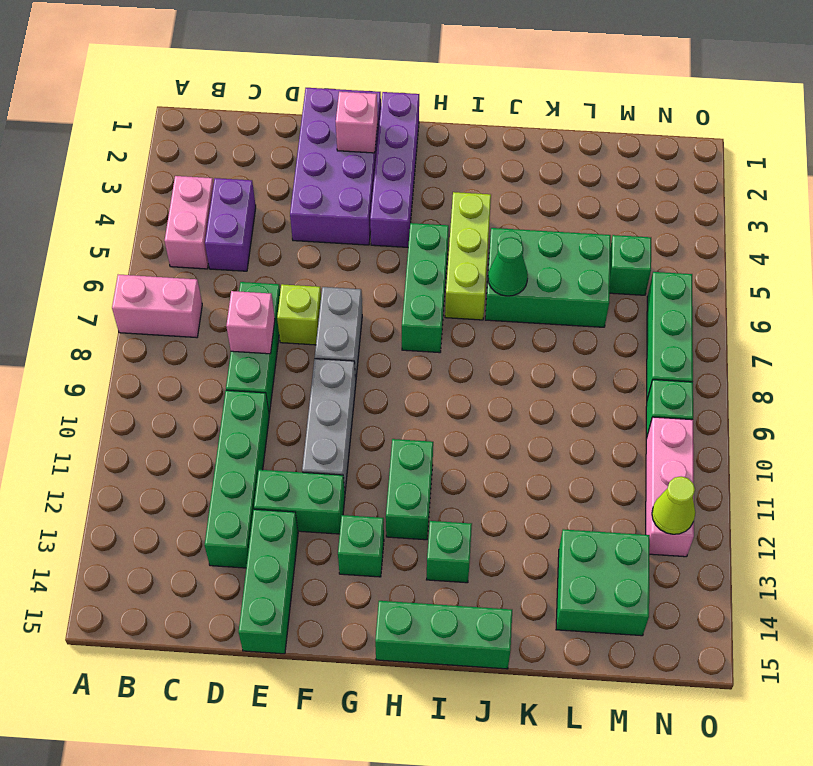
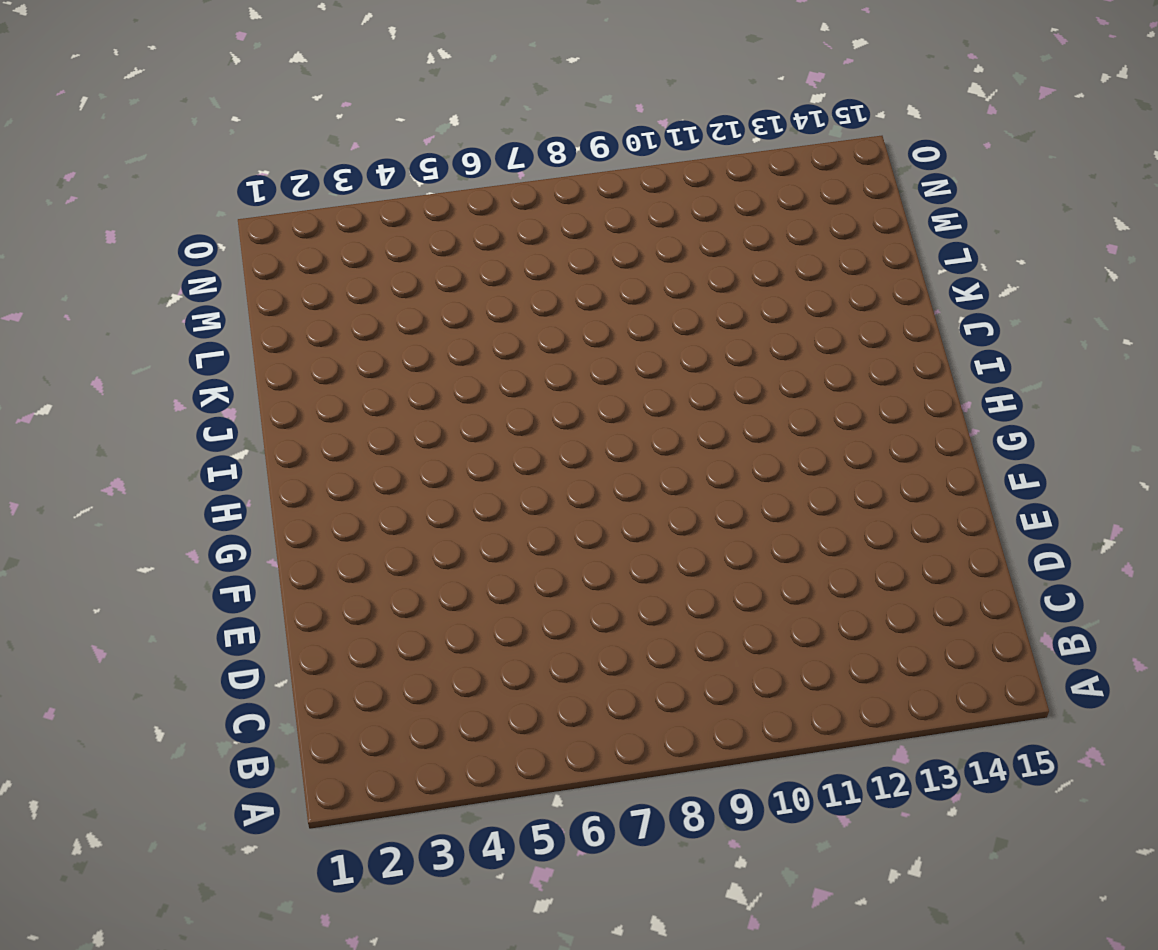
none -> pink brick A7:B7 level 1
none -> pink brick B4:B5 level 1
none -> purple brick C4:C5 level 1

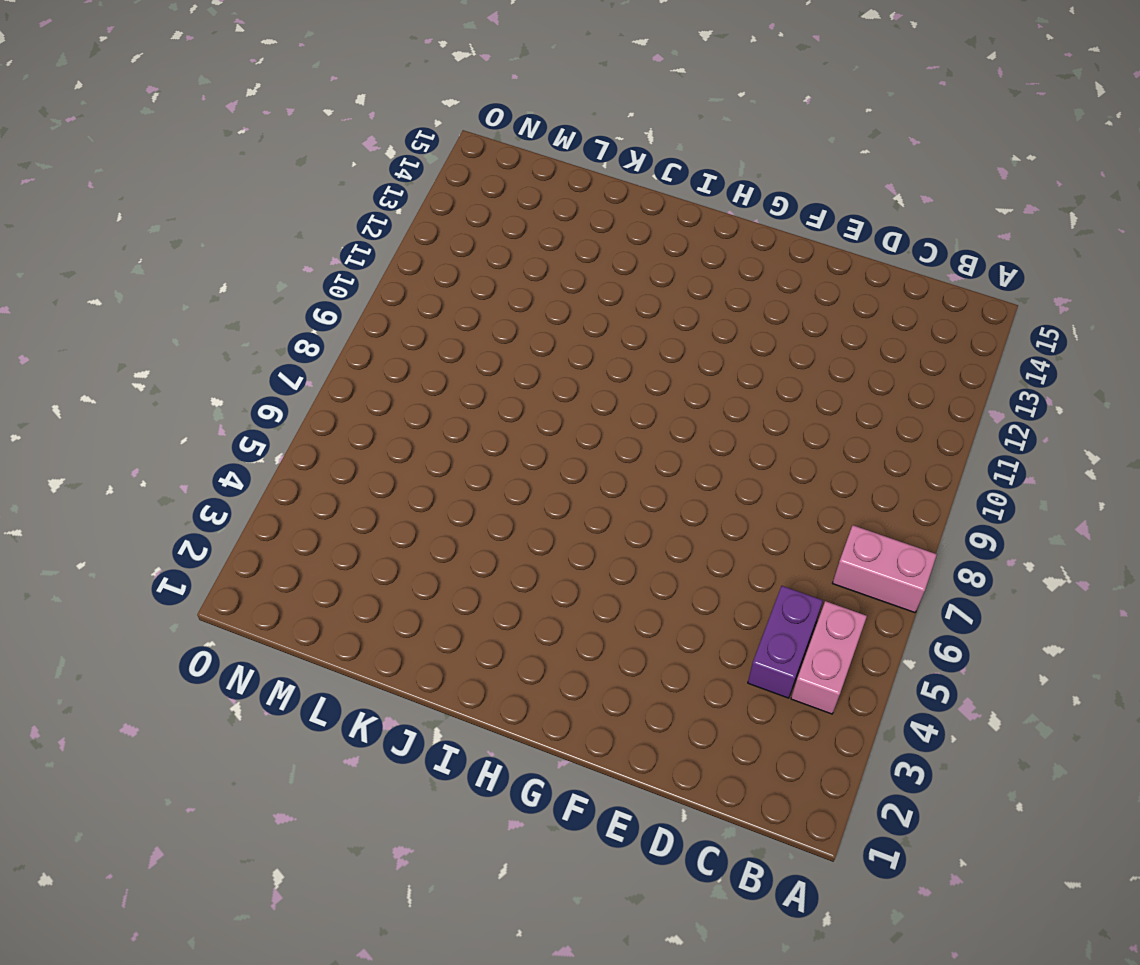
none -> green brick D7:D9 level 1
none -> green brick D10:D13 level 1
none -> purple brick E1:F4 level 1

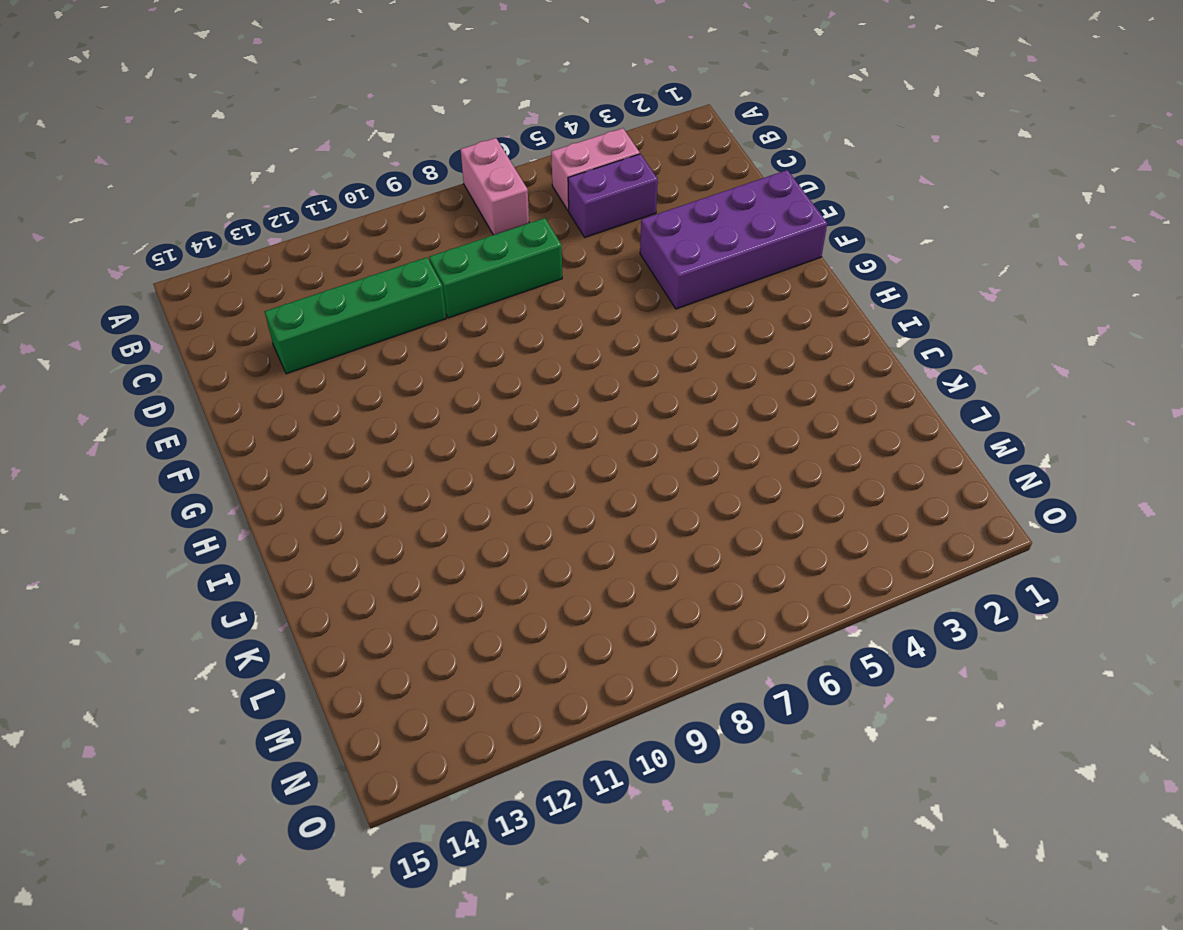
none -> lime brick E7 level 1
none -> green brick E12:F12 level 1
none -> green brick E13:E15 level 1

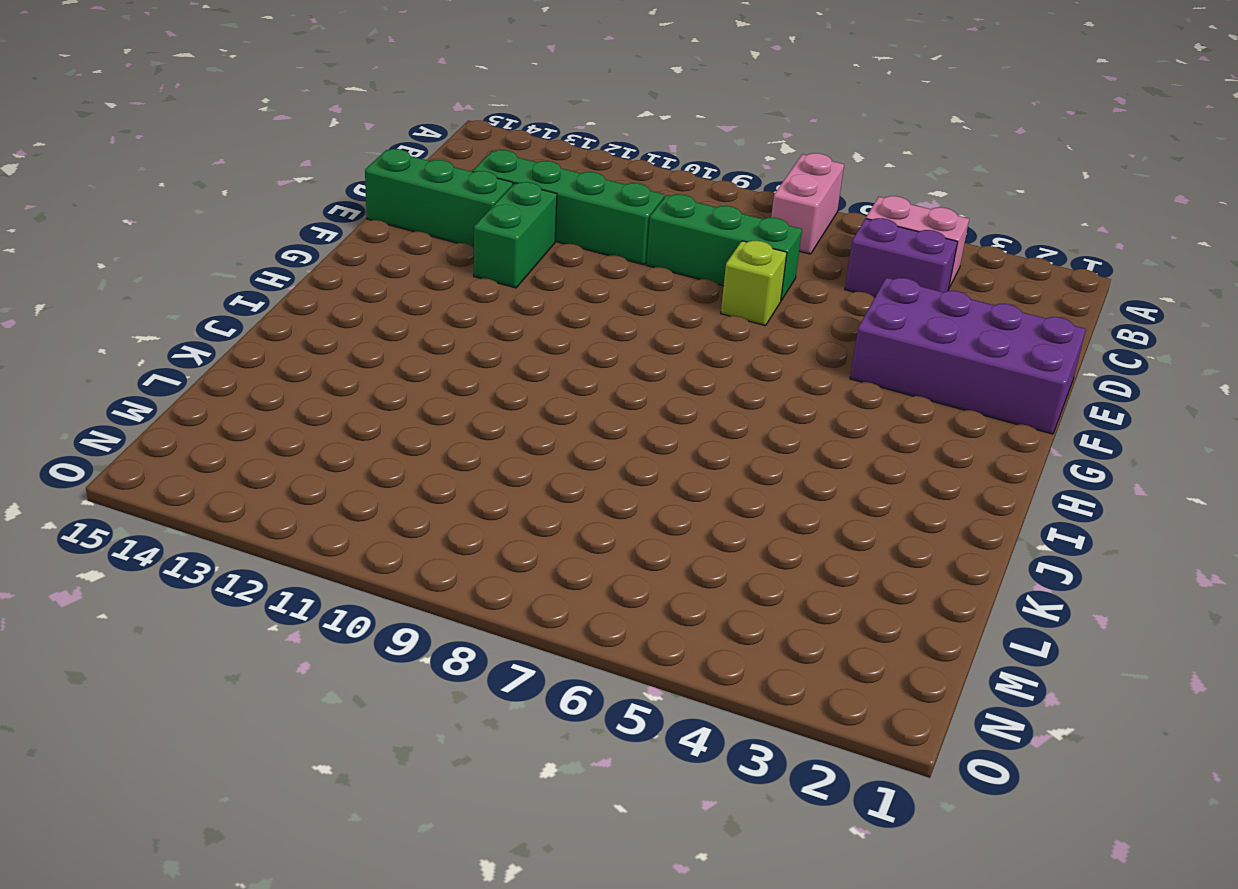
none -> grey brick F7:F8 level 1
none -> grey brick F9:F11 level 1
none -> purple brick G1:G4 level 1

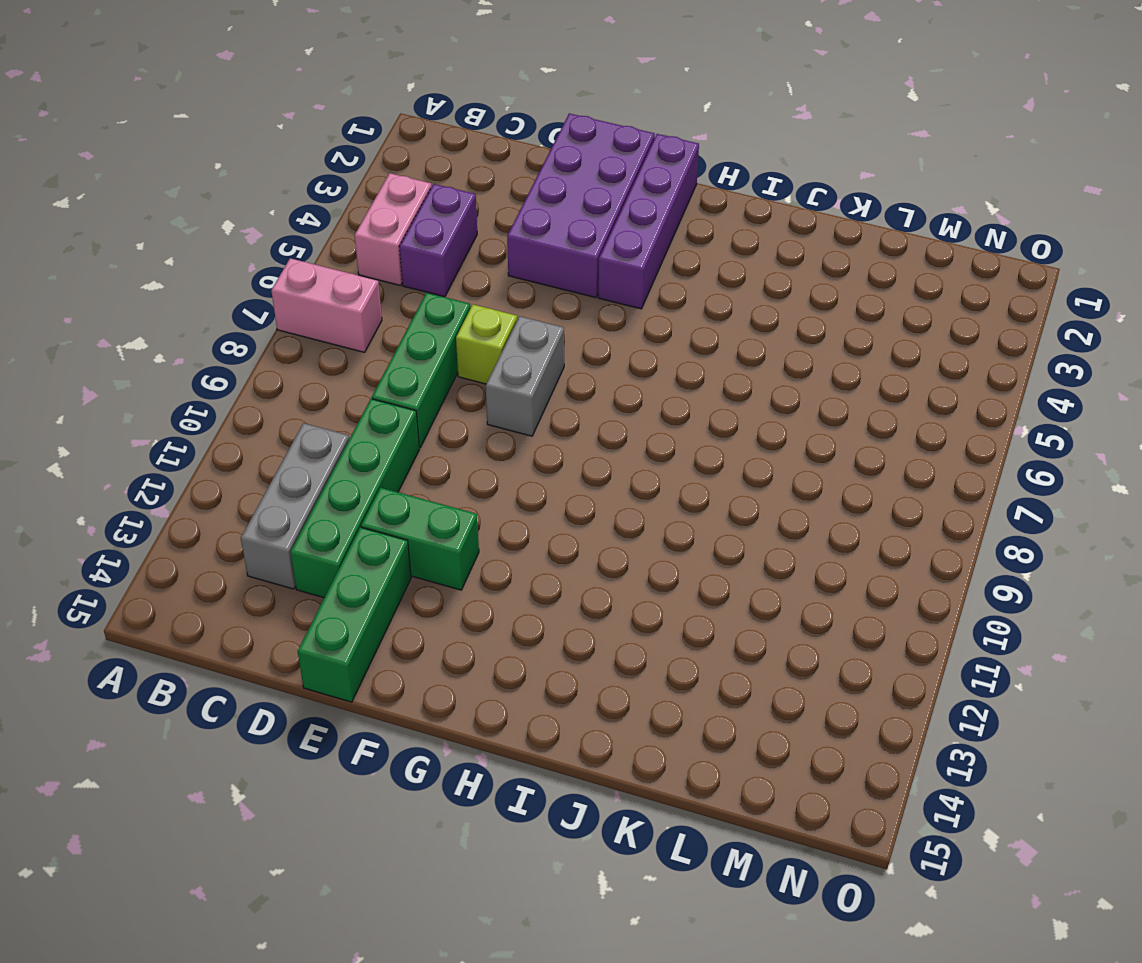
grey brick C11:C13 level 1 -> grey brick F9:F11 level 1
none -> green brick G13 level 1
none -> green brick H5:H7 level 1
none -> green brick H11:H12 level 1

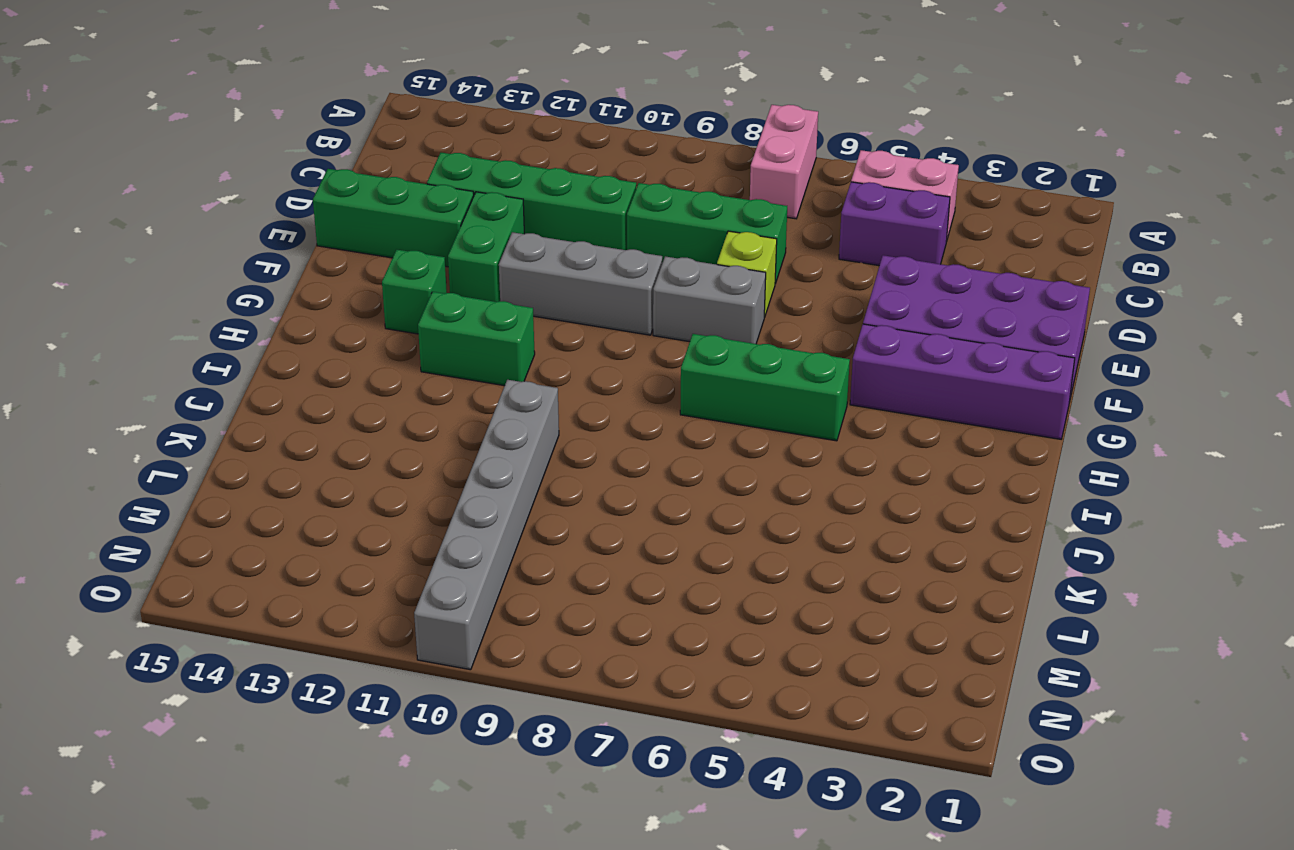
grey brick J10:O10 level 1 -> pink brick N10:N12 level 1
none -> green brick H15:J15 level 1
none -> lime brick I4:I6 level 1
none -> green brick I13 level 1

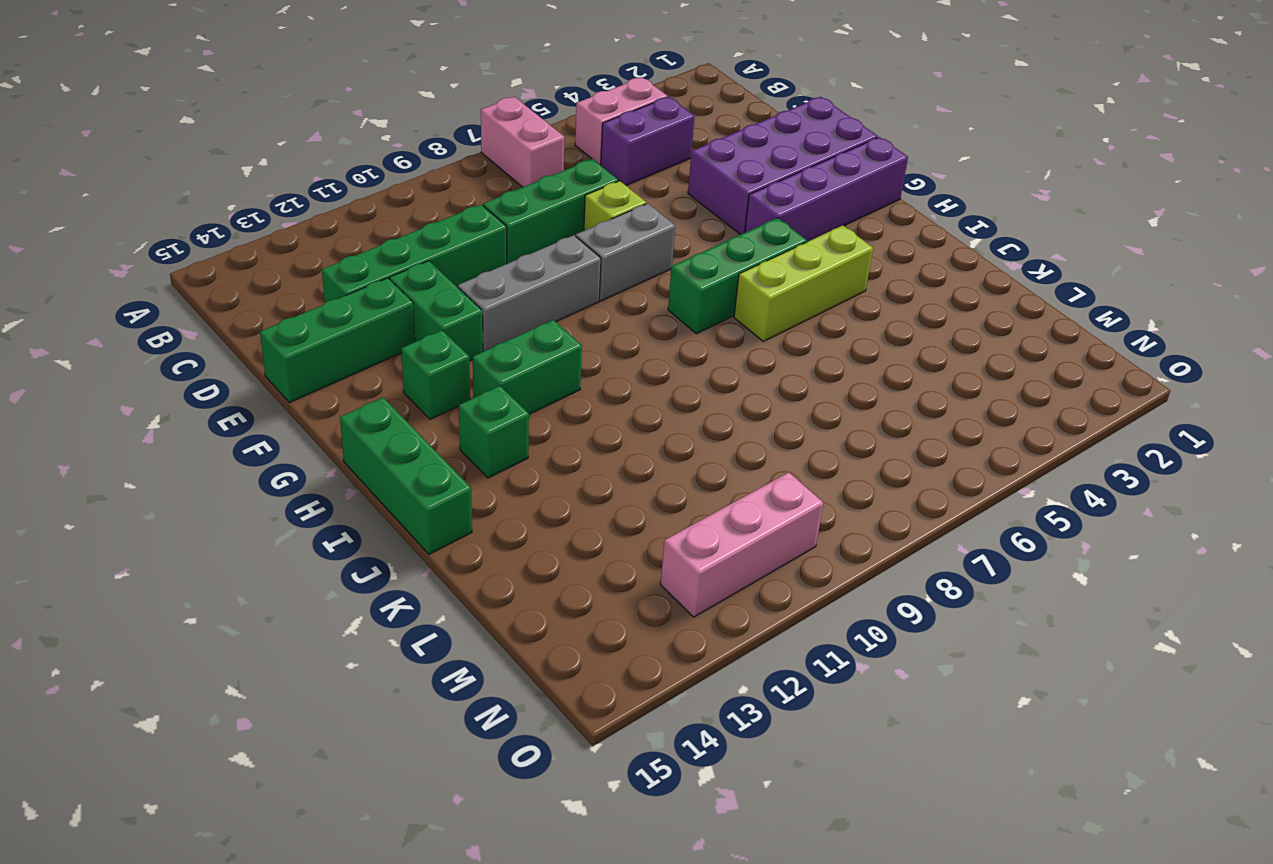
none -> green brick J5:L6 level 1
none -> green brick L13:M14 level 1
none -> green brick M5 level 1

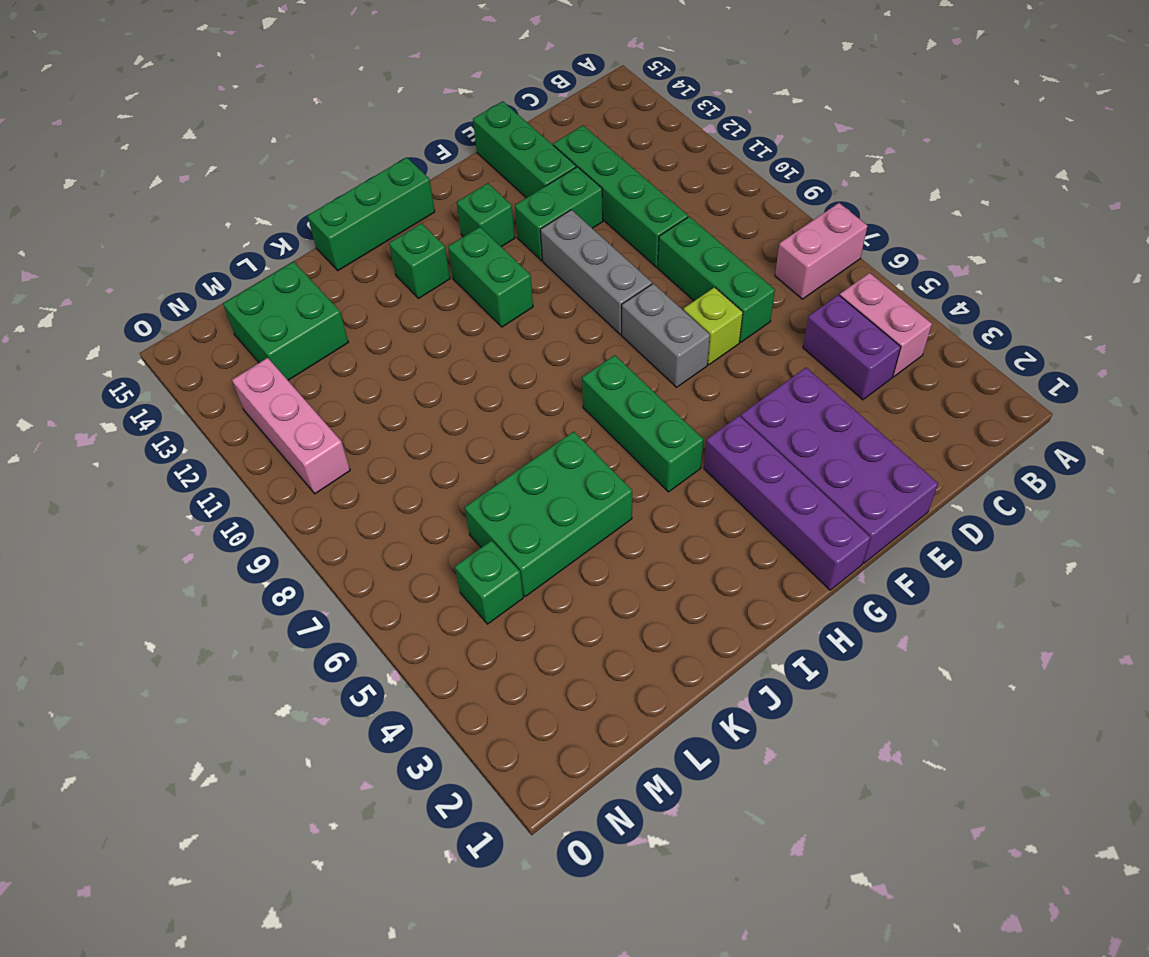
none -> lime brick I4:I6 level 1
none -> green brick N6:N8 level 1
none -> green brick N9 level 1

